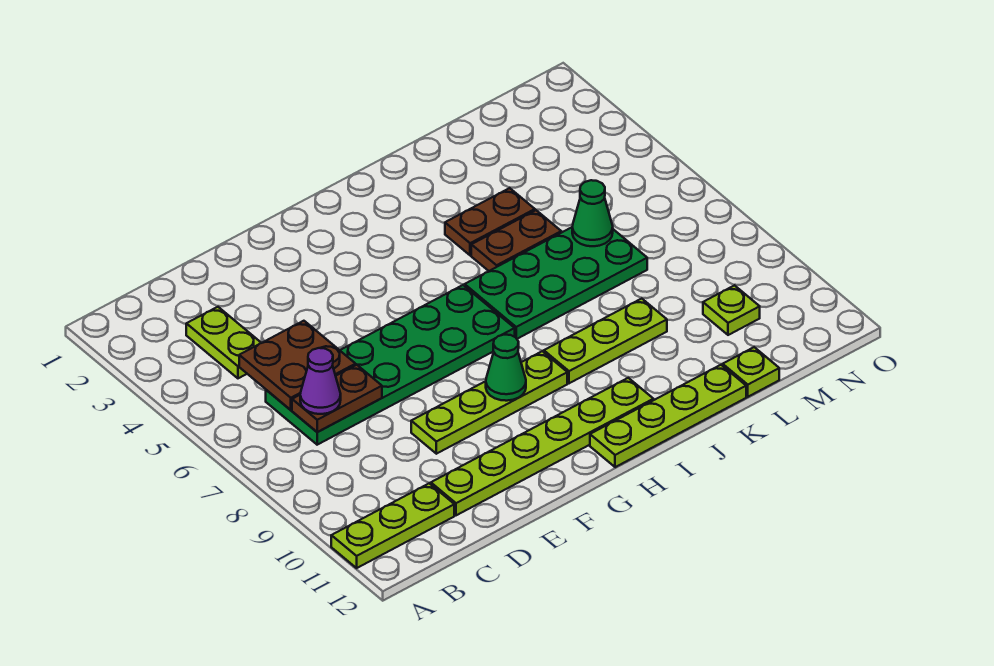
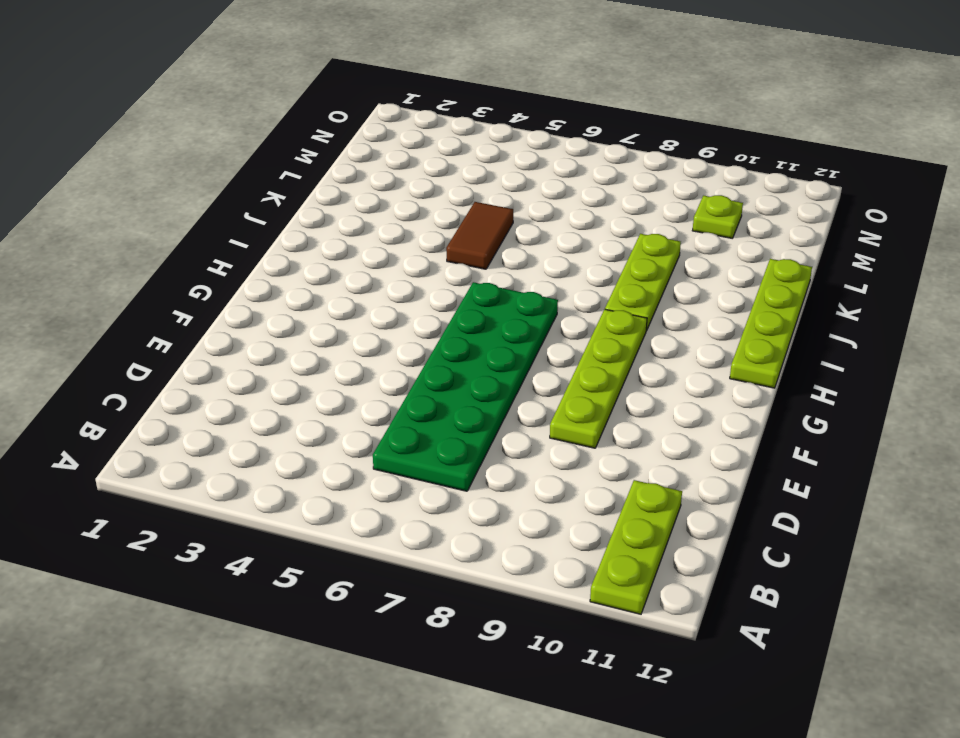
brown tile J5:K5 level 1 -> brown plate J5:K5 level 1
none -> lime plate C3:C4 level 1
none -> lime plate D11:I11 level 1
none -> green plate I6:L7 level 1

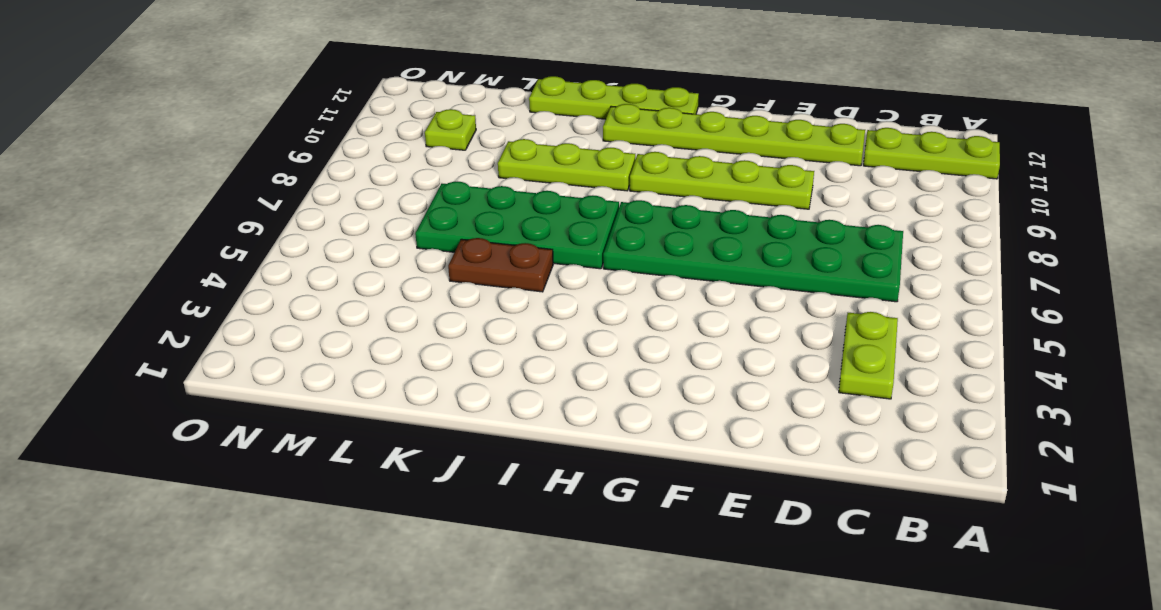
none -> brown plate J4:K4 level 1
none -> lime plate L12 level 1
none -> brown plate C5:D6 level 2

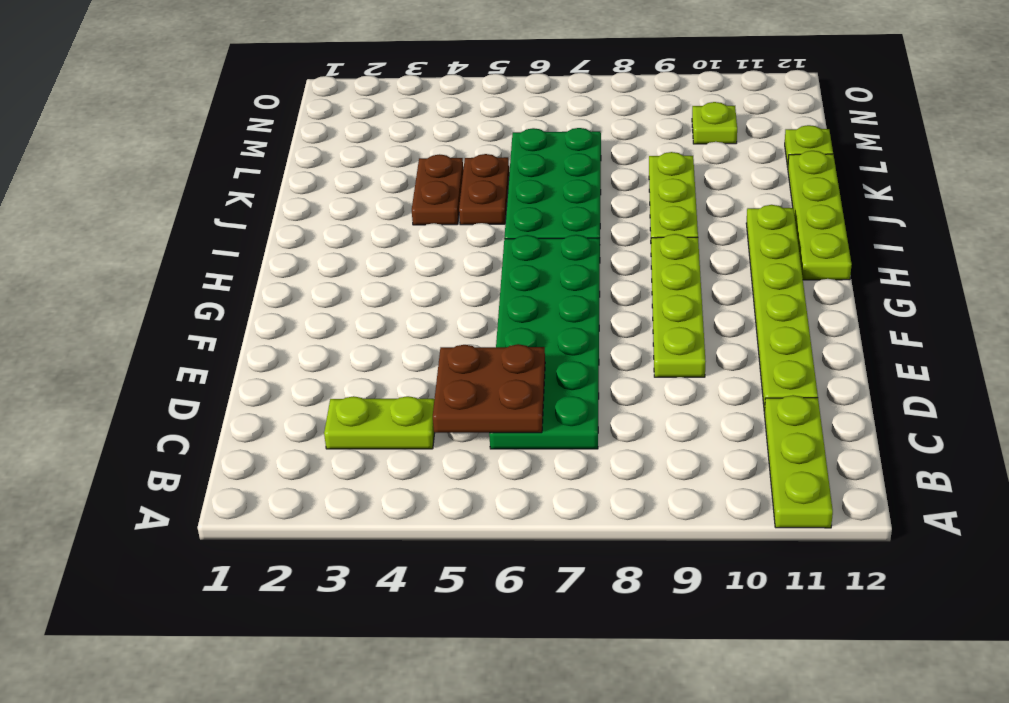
none -> brown plate C7:D7 level 2
none -> green cone G9 level 2
none -> green cone L6 level 2

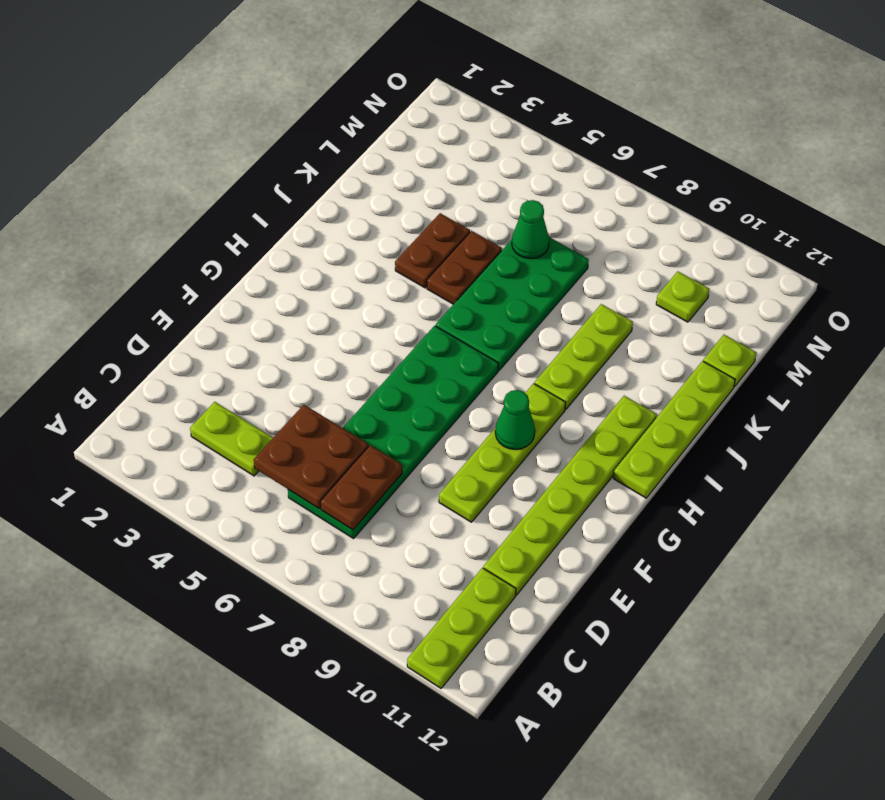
none -> purple cone C7 level 3

